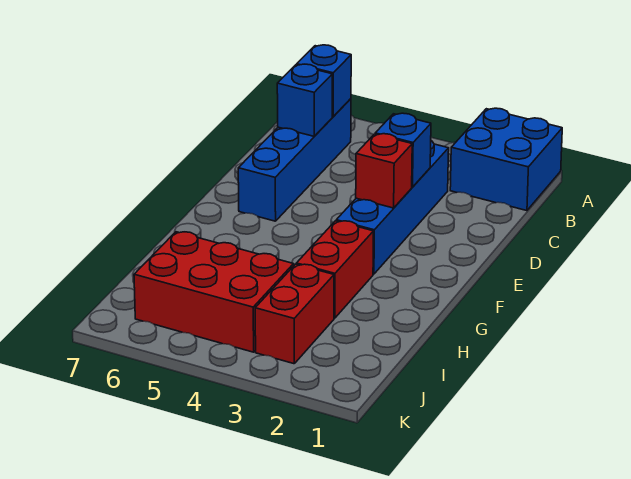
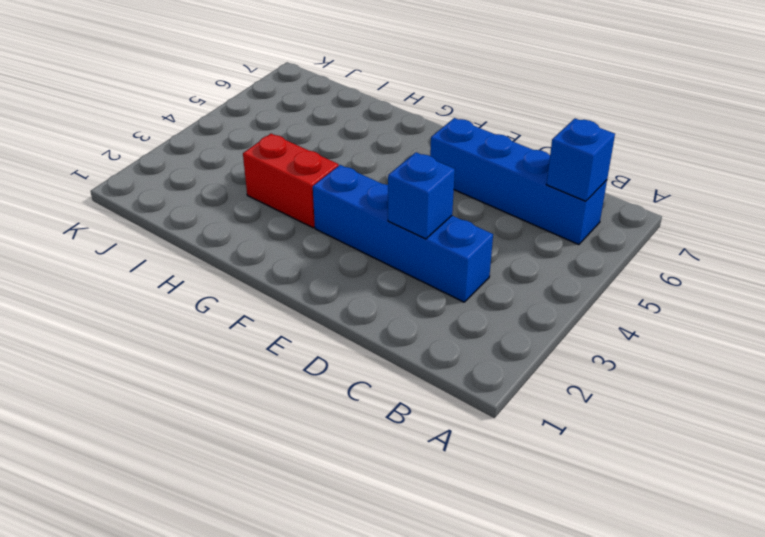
none -> blue brick A1:B2 level 1
none -> red brick I3:J3 level 1

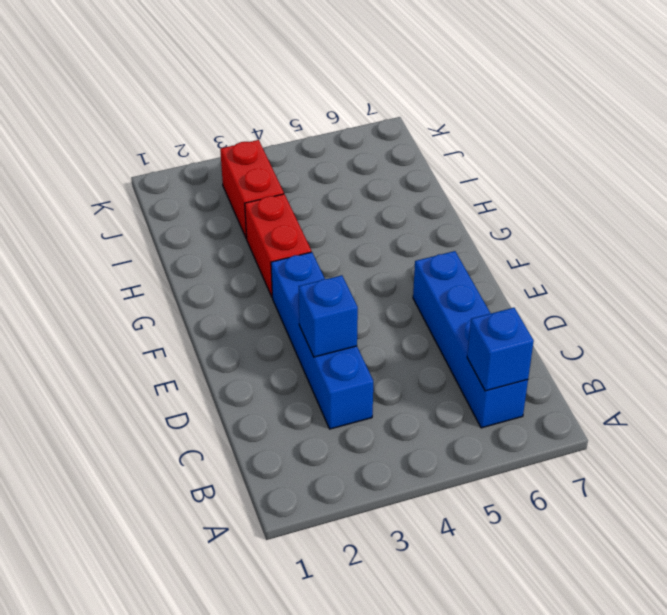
none -> blue brick A1:B2 level 1
none -> red brick I4:J6 level 1

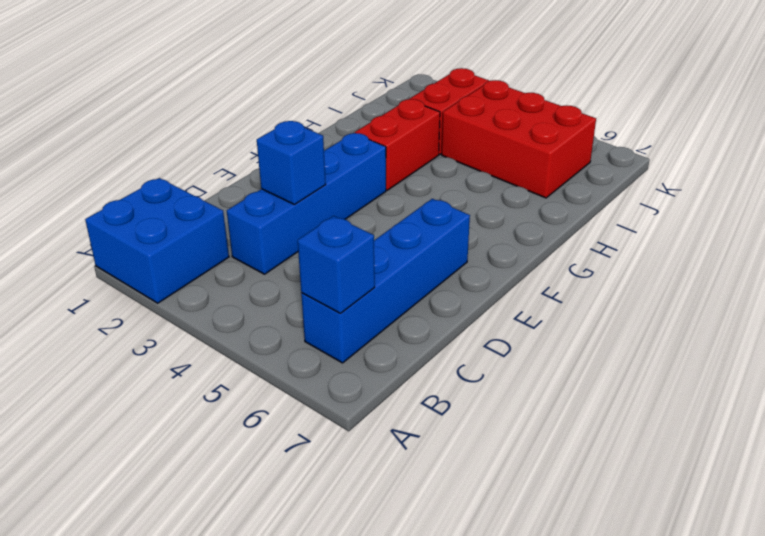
none -> blue brick C6 level 2
none -> red brick E3 level 2

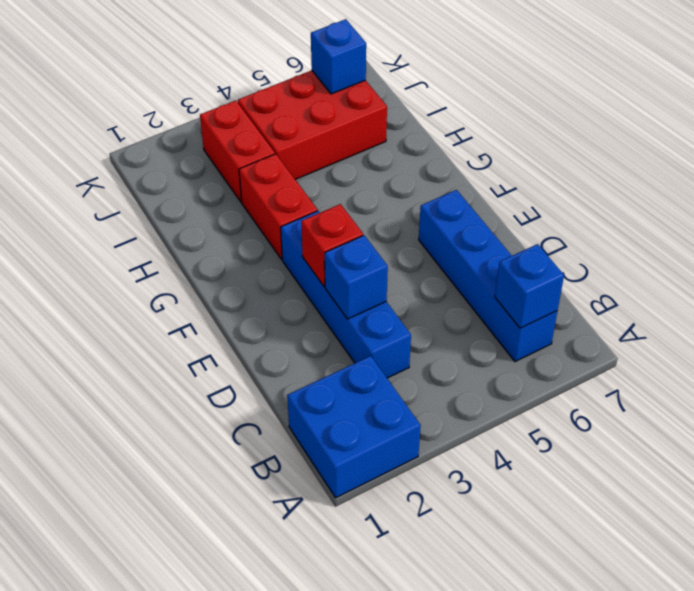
blue brick J6 level 2 -> blue brick C6 level 2

